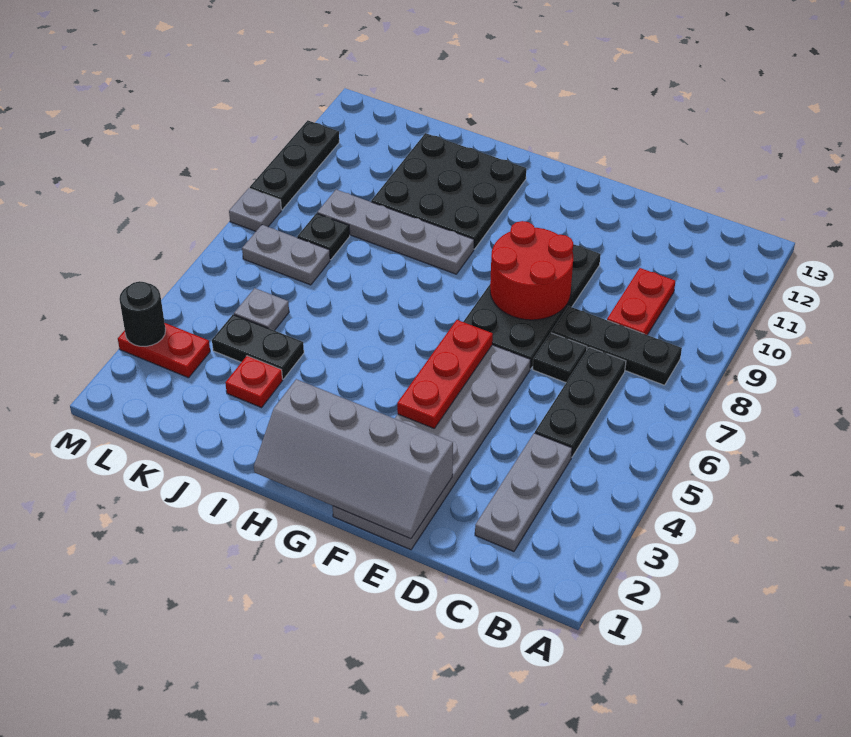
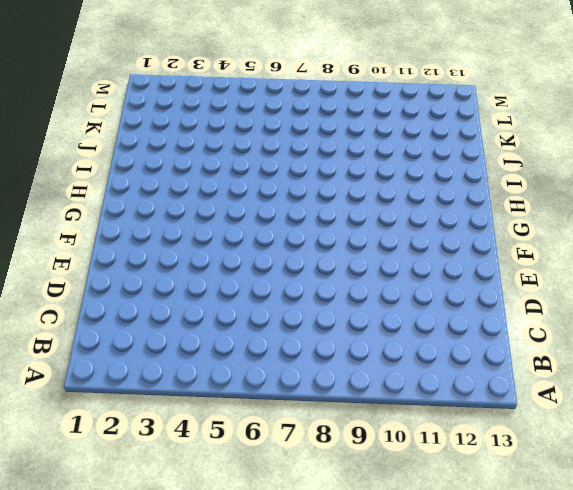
none -> black plate B8:D8 level 1
none -> grey plate C2:C4 level 1
none -> black plate C5:C7 level 1

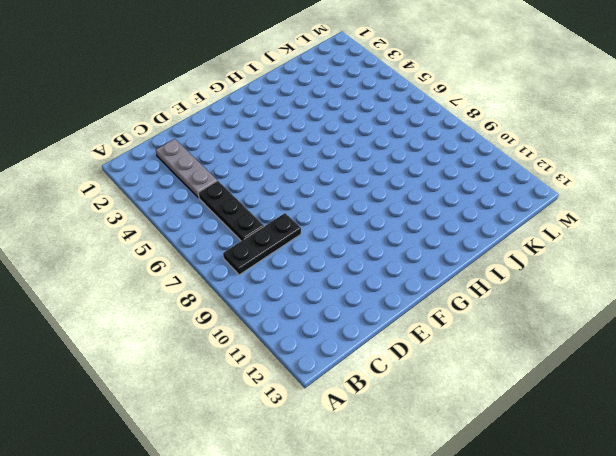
none -> red plate C9:C10 level 1
none -> black plate D7 level 1
none -> grey plate E1:F6 level 1

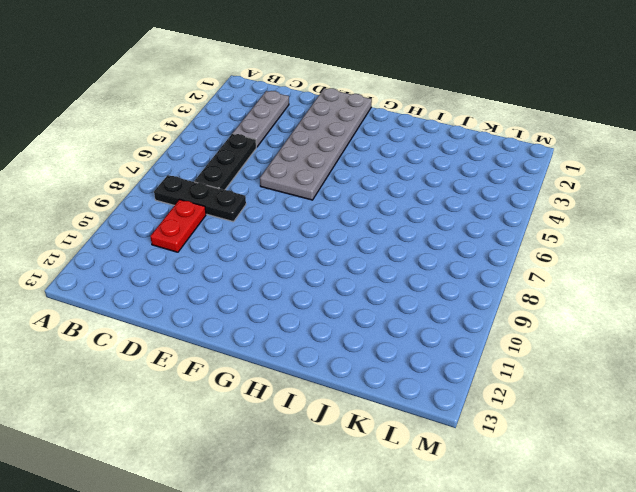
none -> black plate D7 level 1
none -> black plate E7:F10 level 1
none -> grey plate H9:K9 level 1

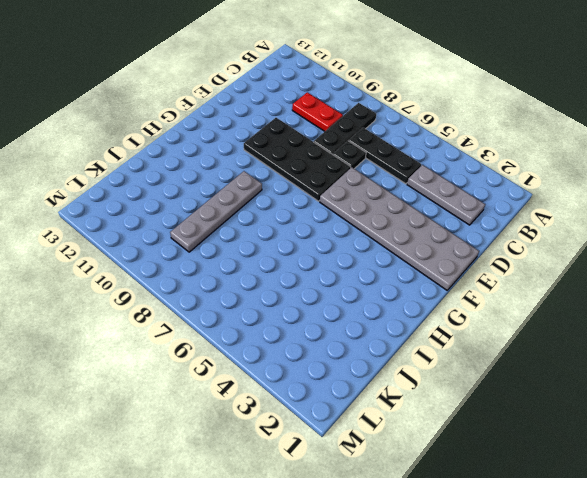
none -> black plate H10:J12 level 1
none -> red plate J3 level 1
none -> black plate J4:K4 level 1

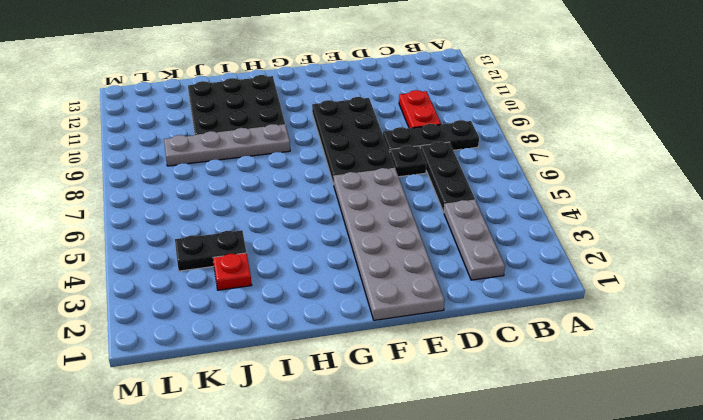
none -> grey plate K5 level 1
none -> grey plate K7:L7 level 1
none -> black plate K8 level 1

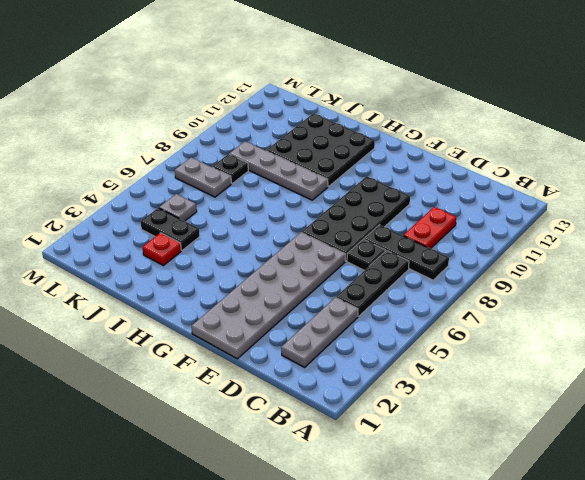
none -> red plate L3:M3 level 1
none -> grey plate M8 level 1
none -> black plate M9:M11 level 1

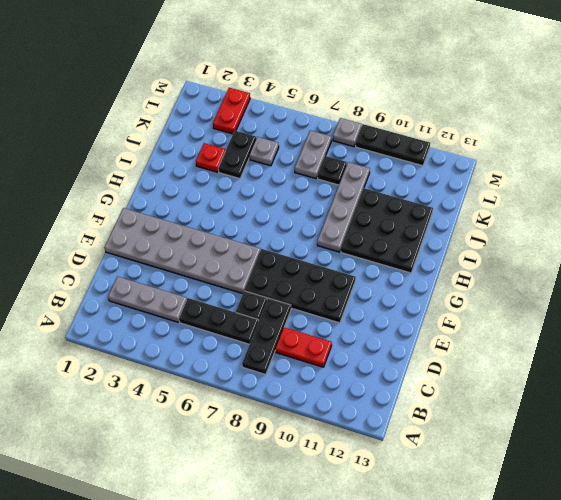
none -> grey slope E1:H2 level 2 top 2
none -> red round brick E8:F9 level 2
none -> red plate F4:F6 level 2

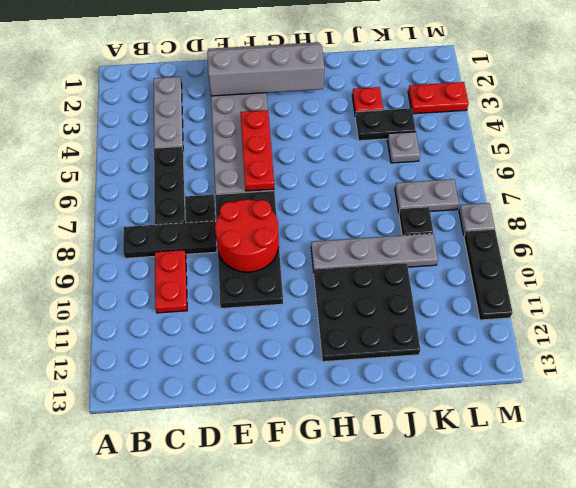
none -> black round brick M3 level 2

